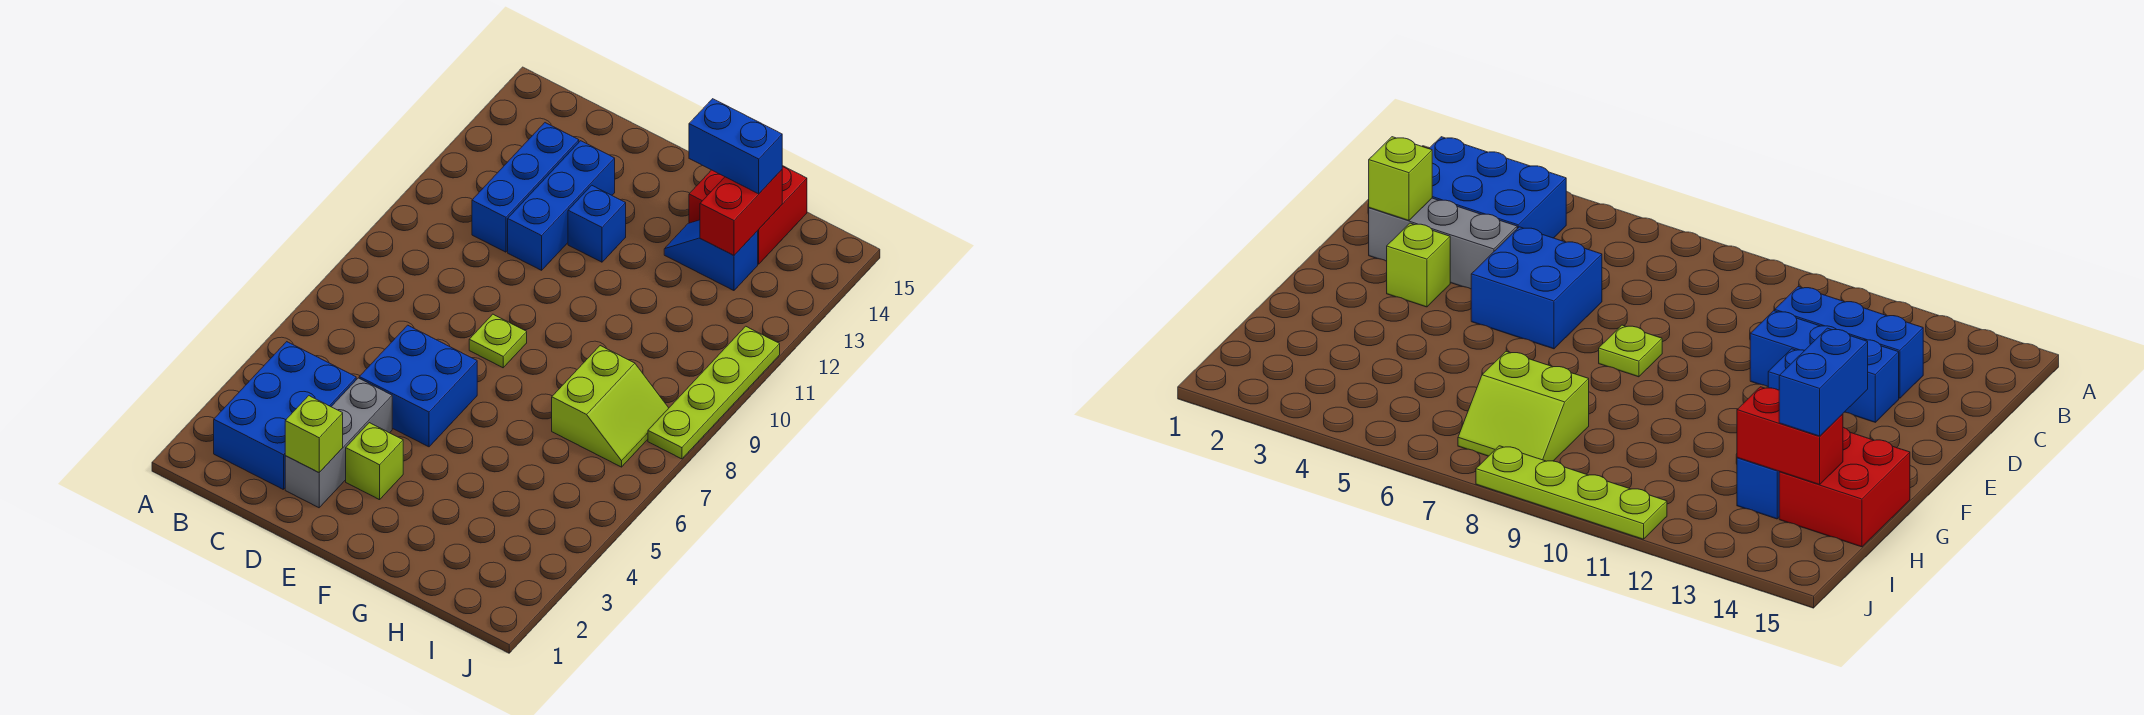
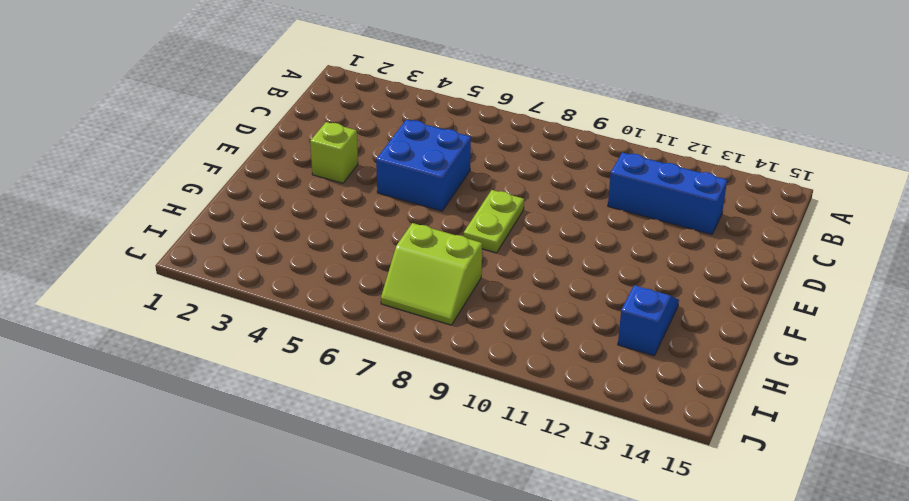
lime plate E8:F8 level 1 -> lime plate E8 level 1
none -> blue brick B2:C4 level 1
none -> grey brick D2:D4 level 1
none -> blue brick D11:D13 level 1

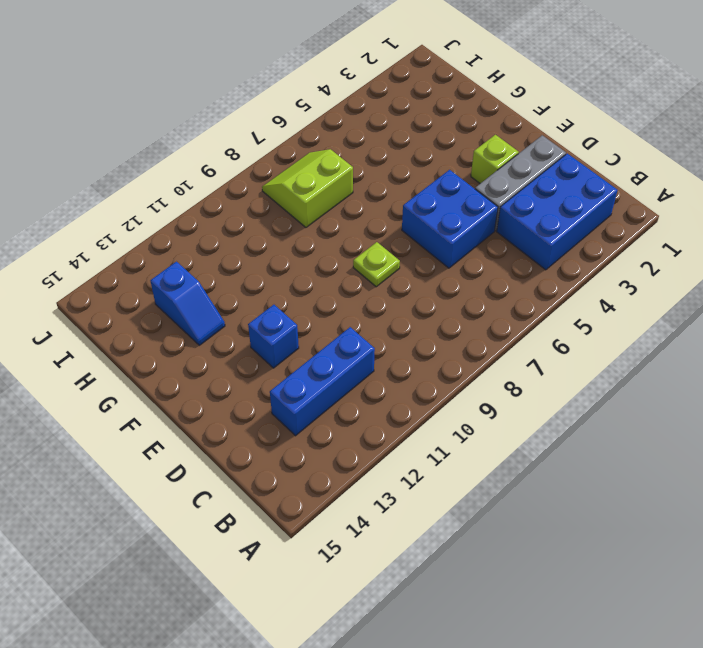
none -> blue brick D11:D13 level 1
none -> red brick G14:H15 level 1
none -> lime plate J8:J11 level 1

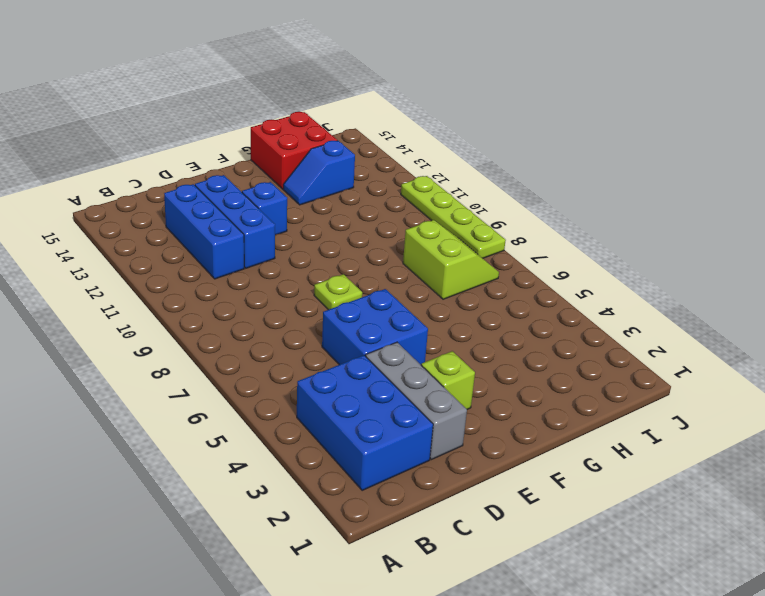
none -> lime brick D2 level 2
none -> red brick H13:H14 level 2
none -> blue brick G14:H14 level 3

